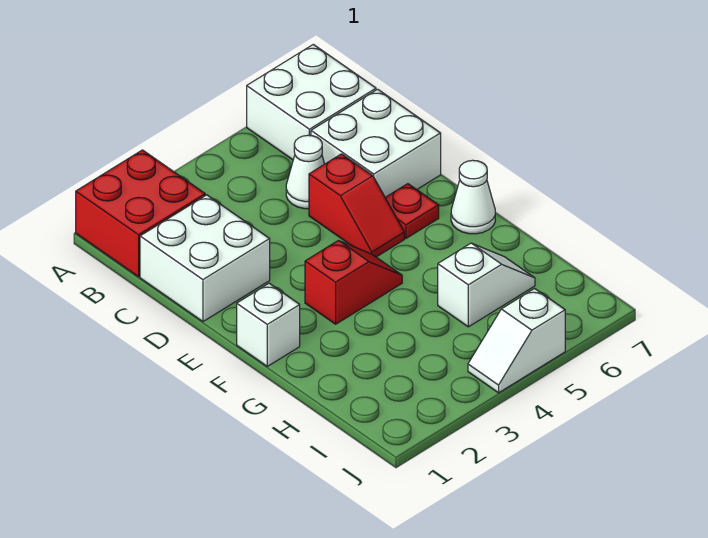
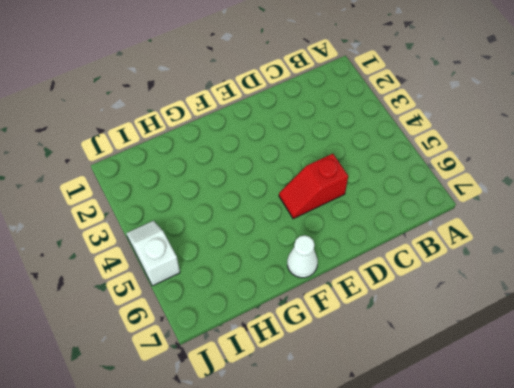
none -> red brick A1:B2 level 1
none -> white brick A6:B7 level 1
none -> white brick C1:D2 level 1

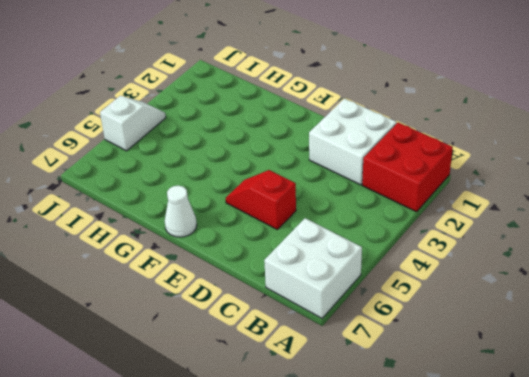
none -> white cone C5 level 1
none -> white brick C6:D7 level 1
none -> red plate E6 level 1

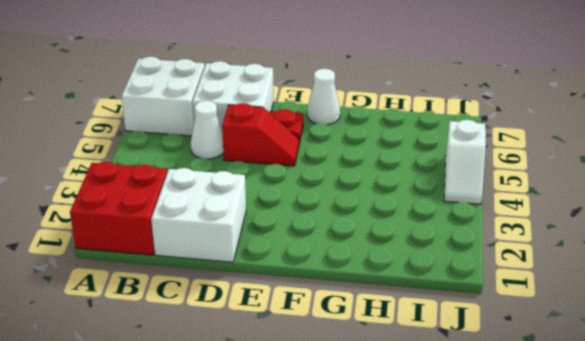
none -> white brick F1 level 1
none -> red slope F3:F4 level 1 top 3
none -> white slope H5:H6 level 1 top 5

